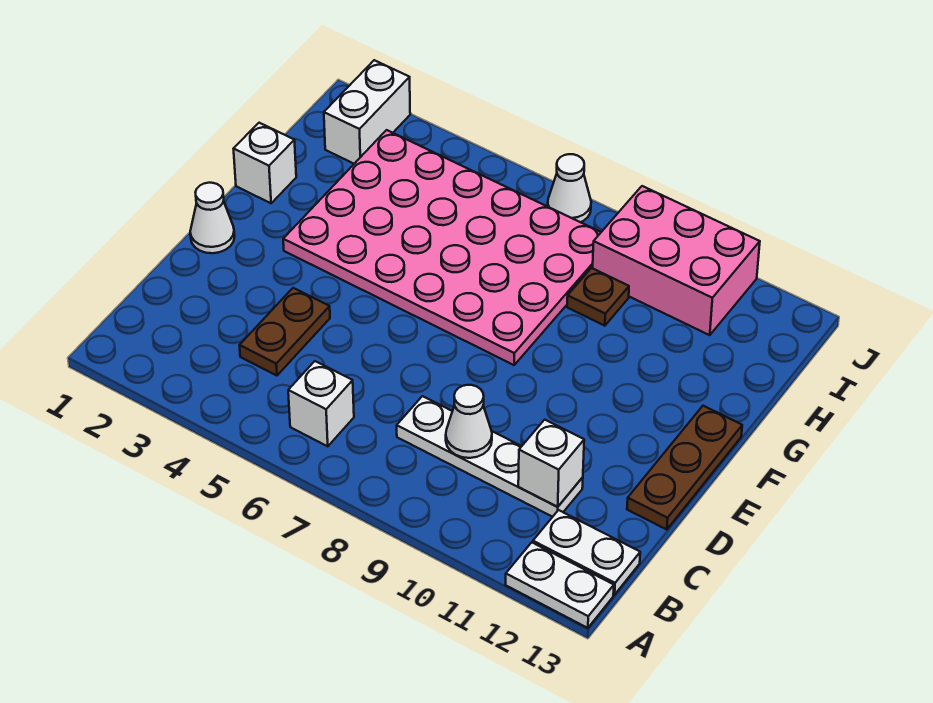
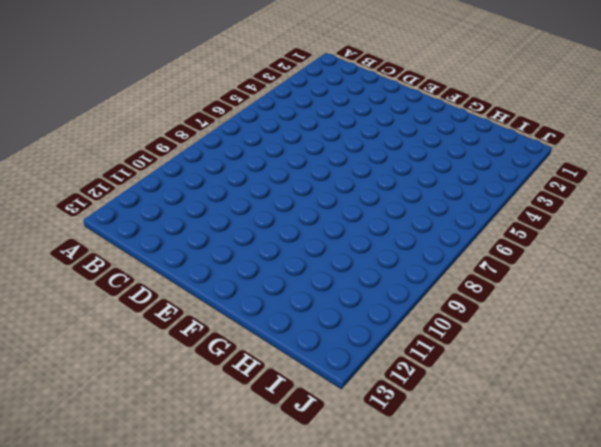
none -> white plate A12:A13 level 1
none -> white brick B6 level 1
none -> white plate B12:B13 level 1

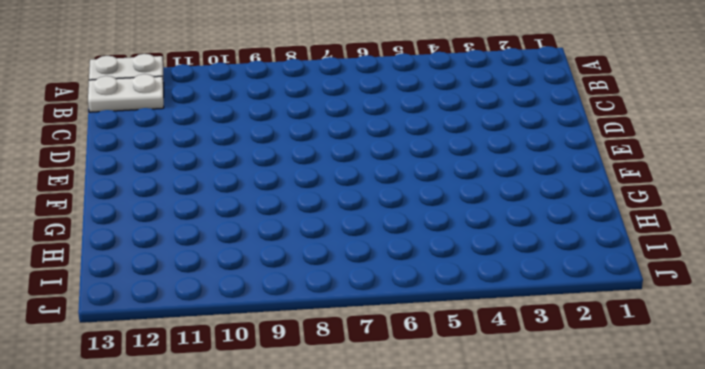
none -> white brick B6 level 1
none -> brown plate C4:D4 level 1
none -> white plate C8:C11 level 1

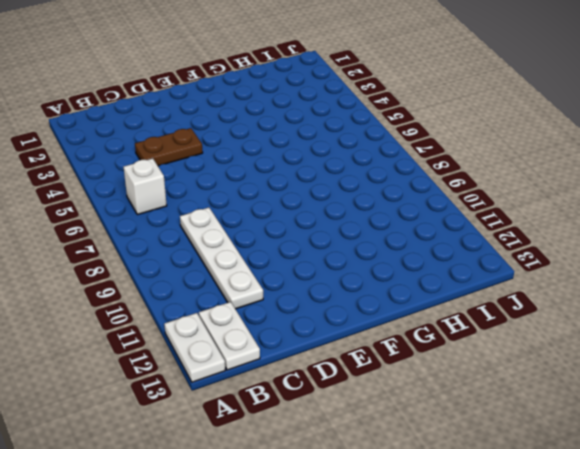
none -> brown plate D13:F13 level 1
none -> white cone E1 level 1
none -> pink plate F3:I8 level 1

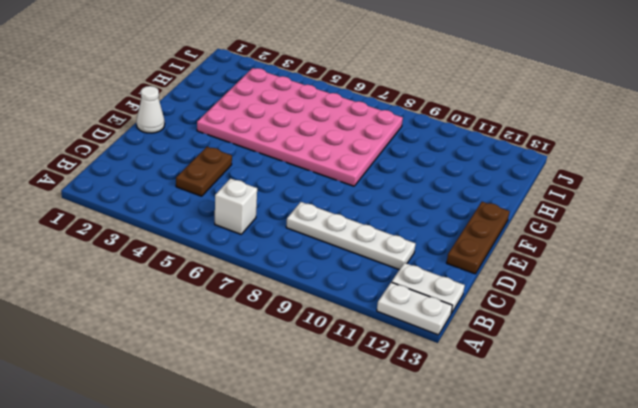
none -> white brick G1 level 1
none -> brown plate H9 level 1
none -> white brick I2:J2 level 1

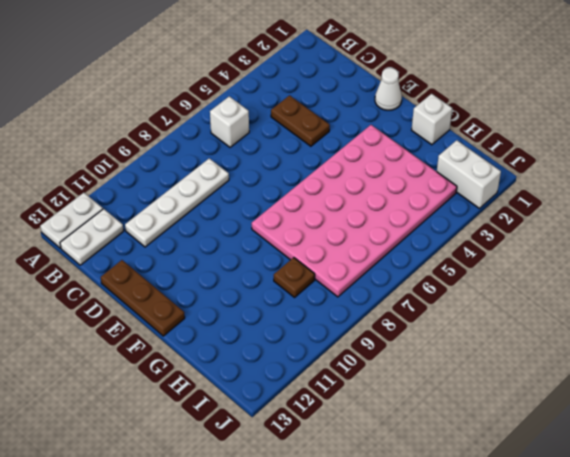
none -> pink brick I9:J11 level 1
none -> white cone J7 level 1
none -> white cone C9 level 2

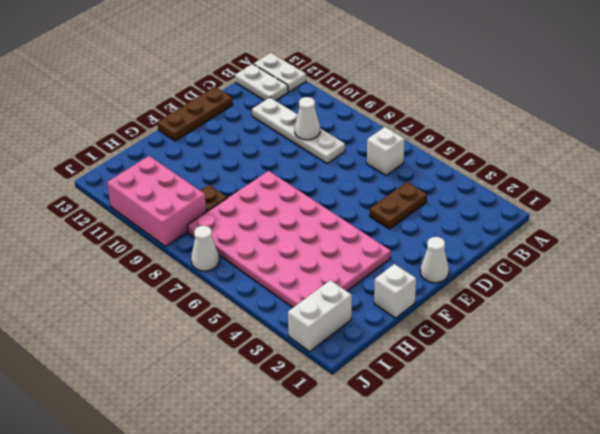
none -> white brick C11 level 2

